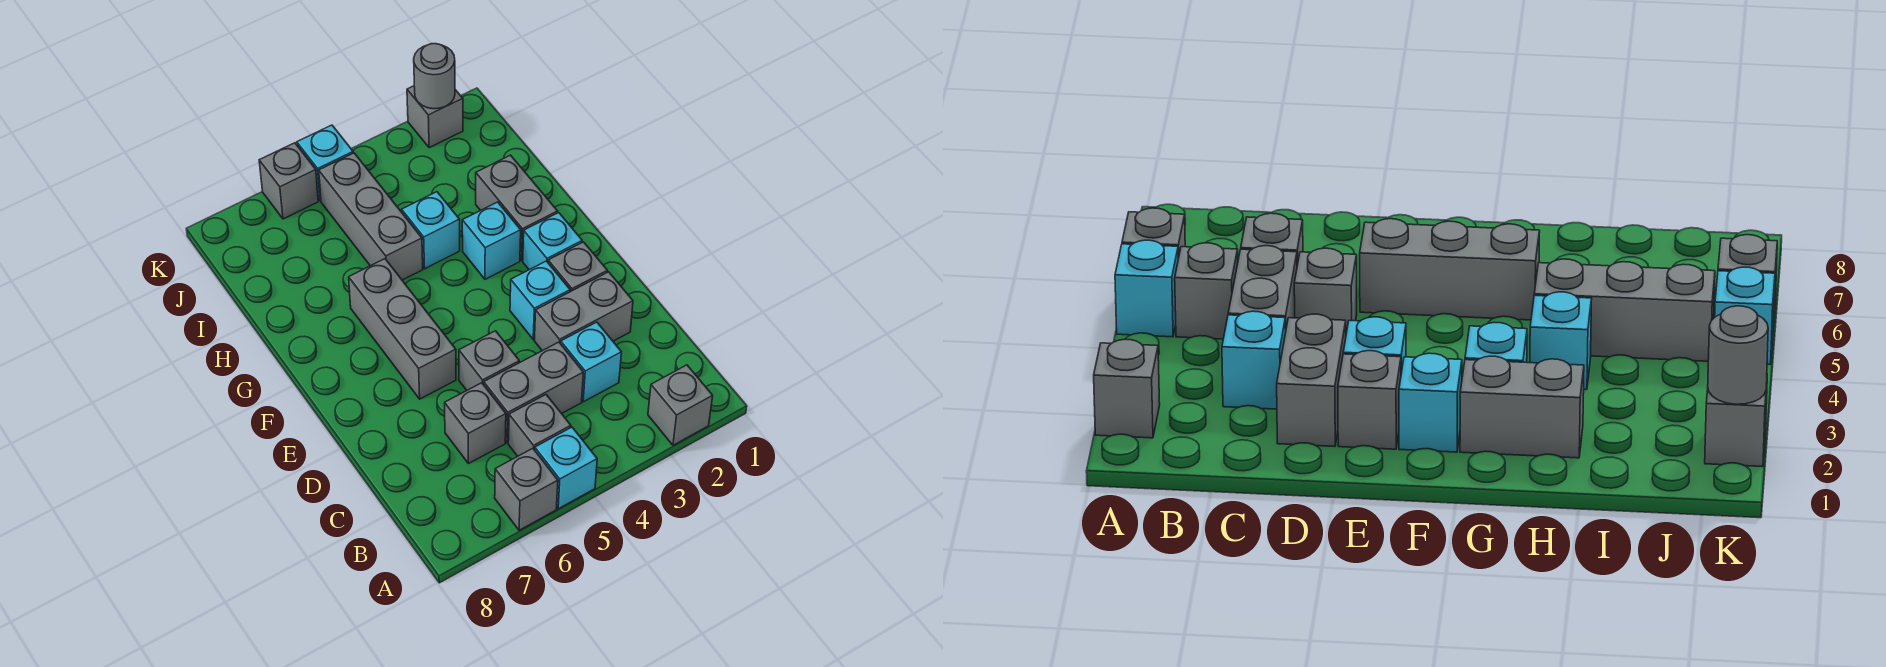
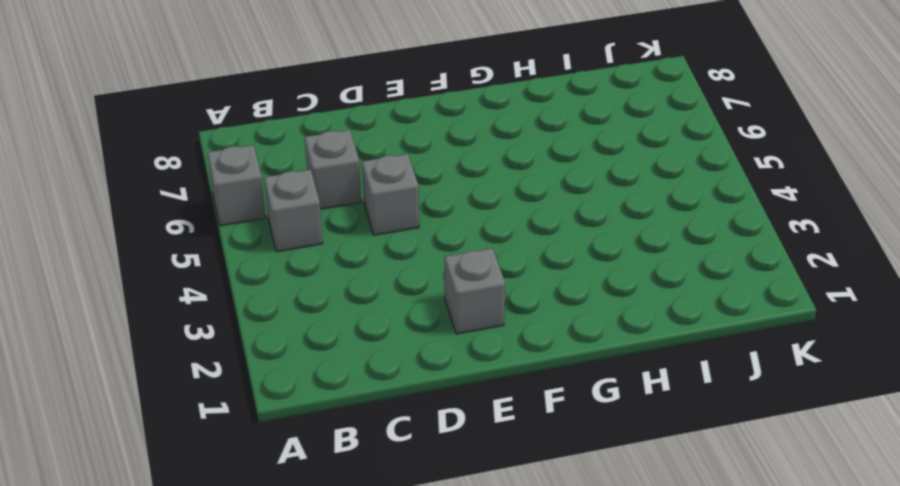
none -> grey brick A2 level 1
none -> cyan brick A5 level 1
none -> cyan brick C3 level 1

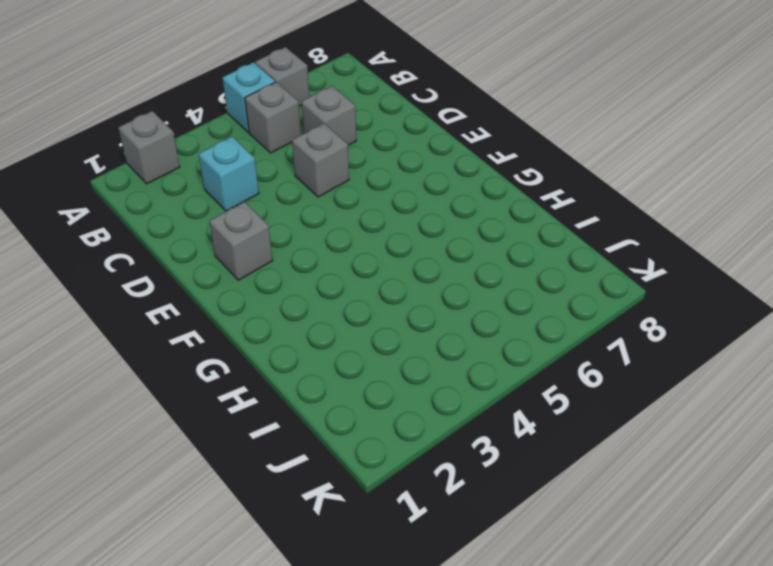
none -> grey brick C4:C5 level 1
none -> grey brick D2:D3 level 1
none -> cyan brick E3 level 1

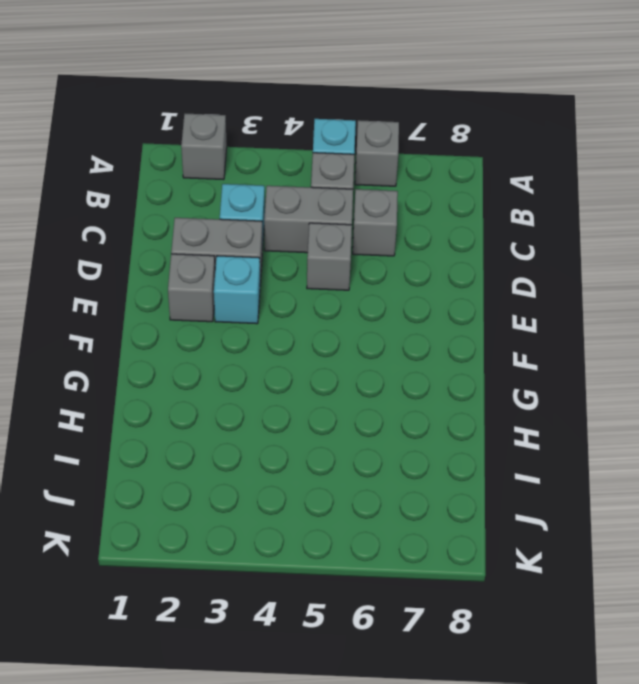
none -> grey brick E6:G6 level 1
none -> cyan brick F2 level 1
none -> grey brick G2:H2 level 1

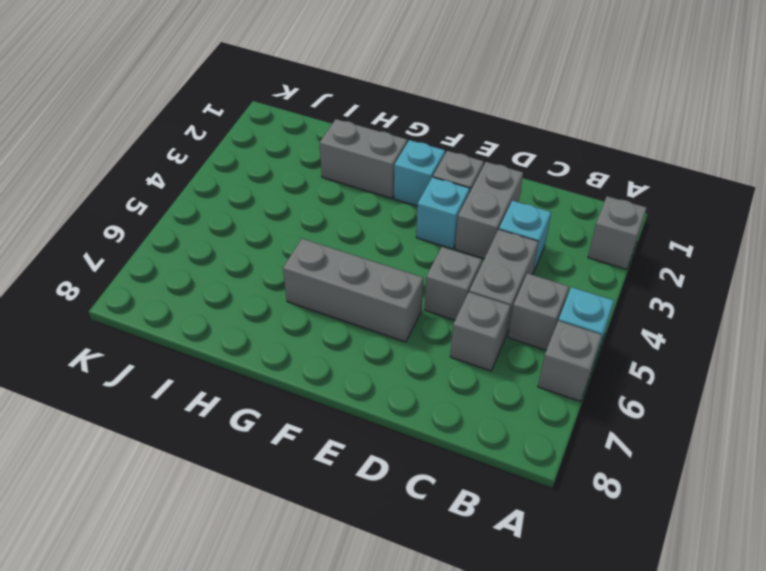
none -> cyan brick G3 level 1
none -> cyan brick H4 level 1
none -> grey brick H5:J5 level 1

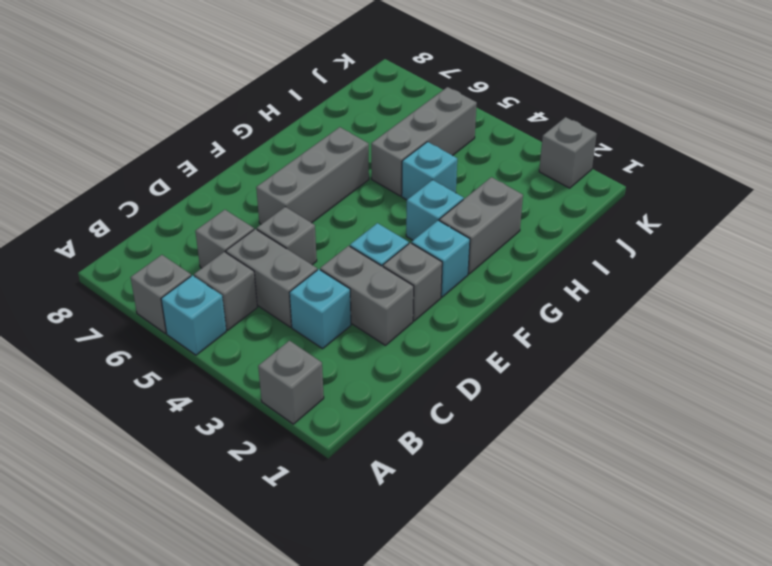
none -> cyan brick K5 level 1
none -> grey brick K6 level 1
none -> grey round brick K2 level 2

